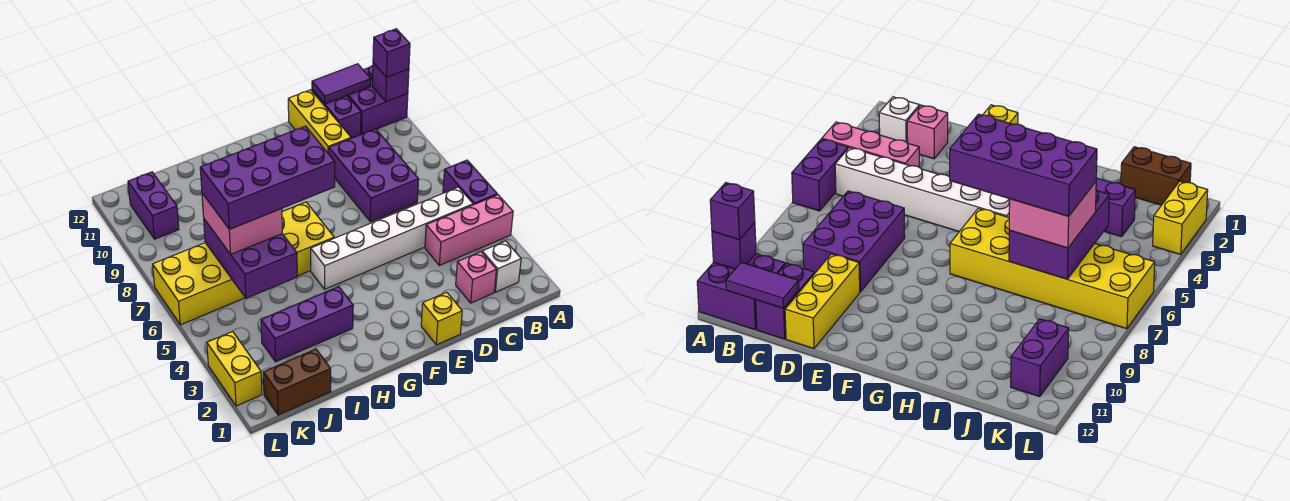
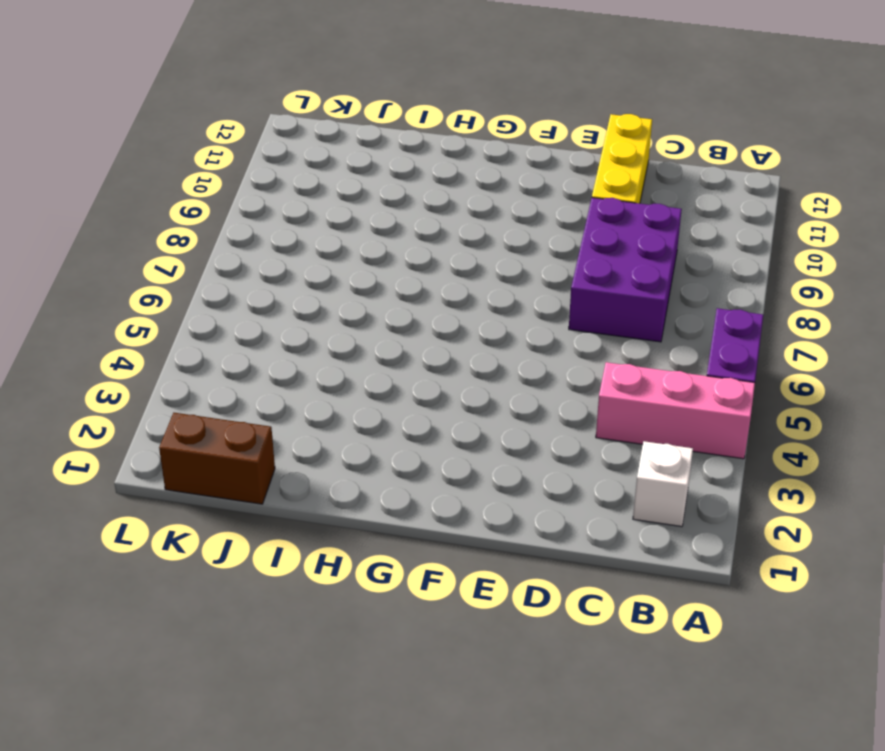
none -> purple brick A11:B12 level 1
none -> white brick B5:G5 level 1
none -> pink brick C2 level 1

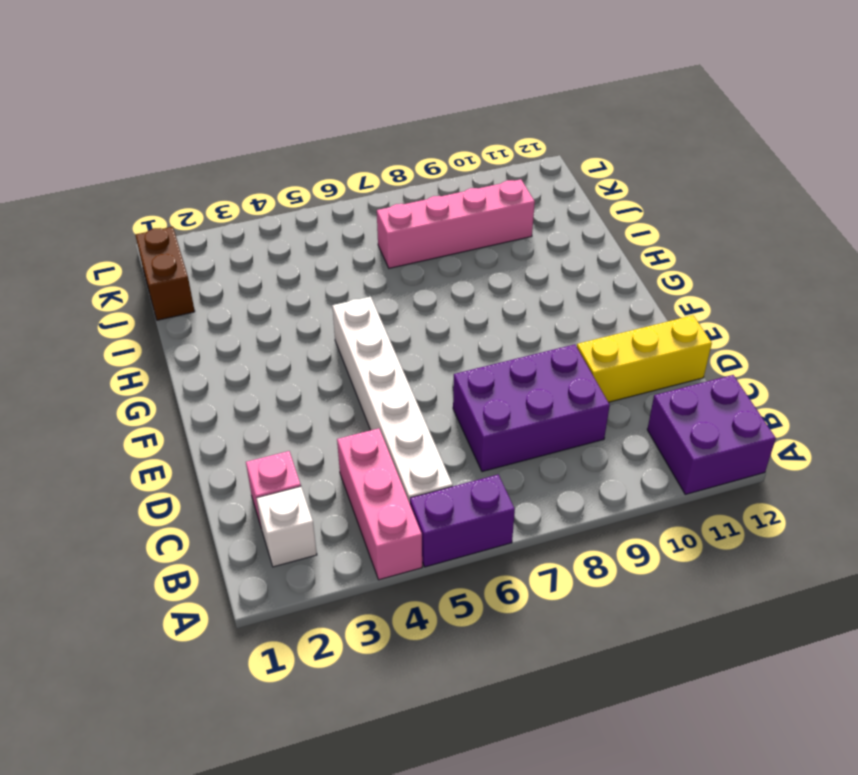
pink brick J7:J10 level 1 -> yellow brick G6:L7 level 1
none -> purple brick C11:C12 level 1
none -> yellow brick E1 level 1
none -> purple brick H3:J3 level 1

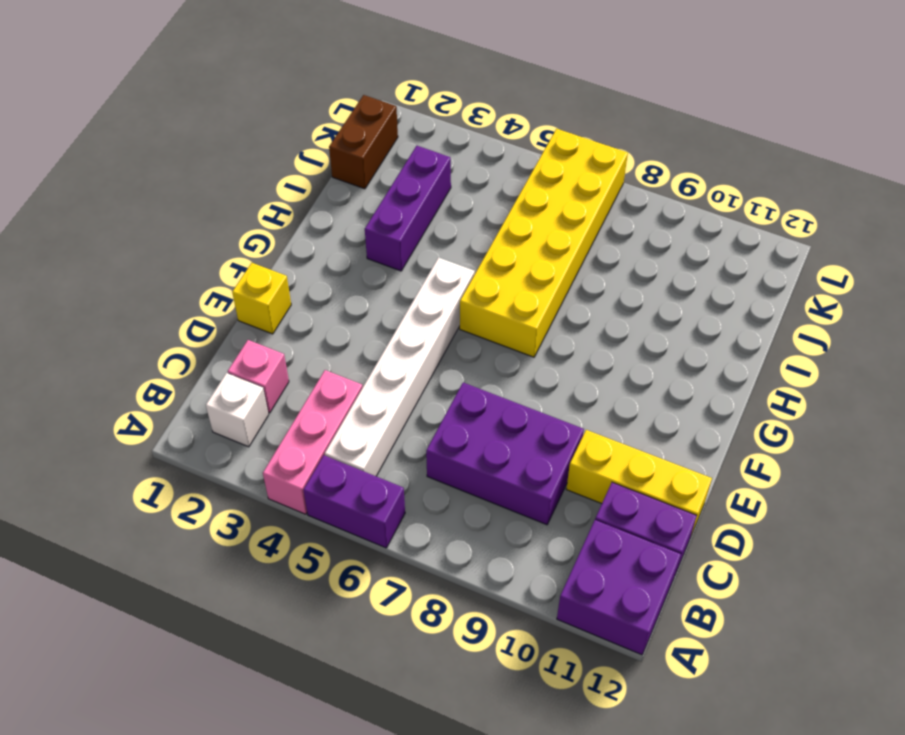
none -> purple brick K10:K11 level 1
none -> yellow brick L2:L3 level 1
none -> purple brick A11 level 2

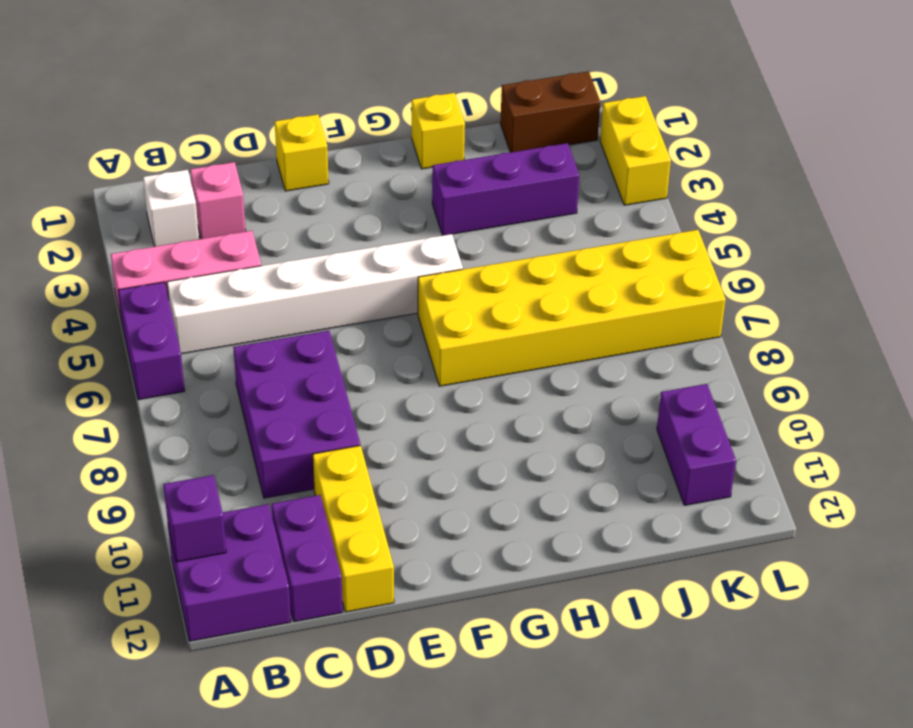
yellow brick H1 level 1 -> none
none -> purple tile B12:C12 level 2
none -> purple brick I5:J7 level 2
none -> purple brick A11 level 3

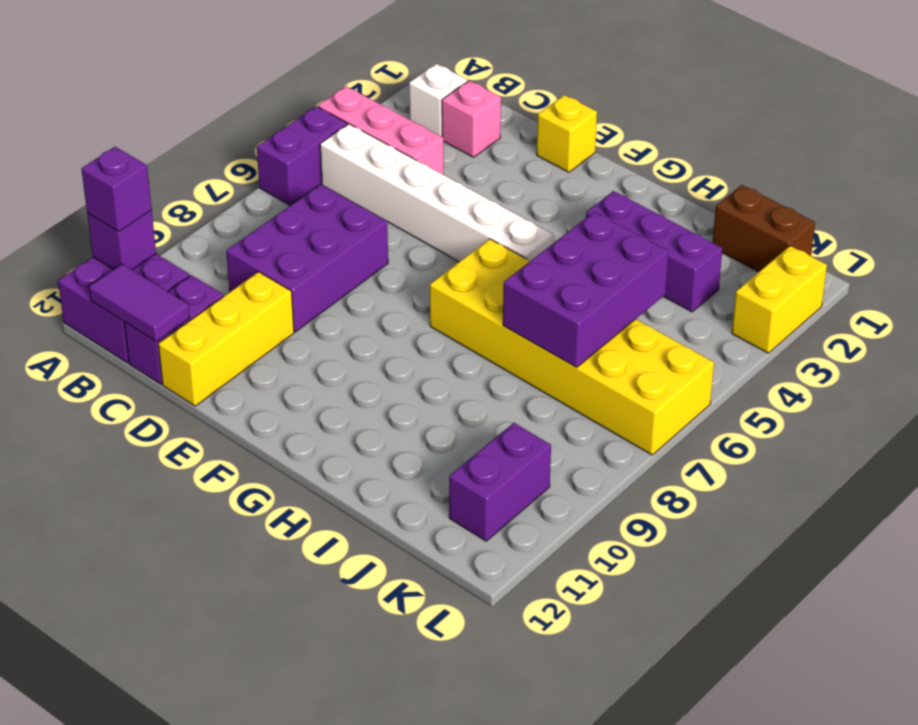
none -> pink brick I6:J7 level 3
none -> purple brick G6:J7 level 4

